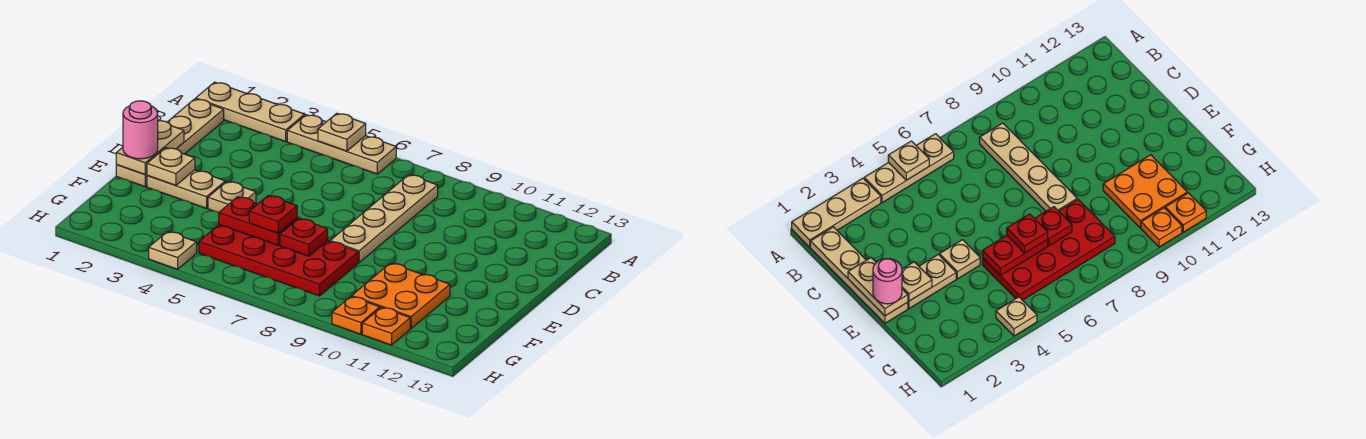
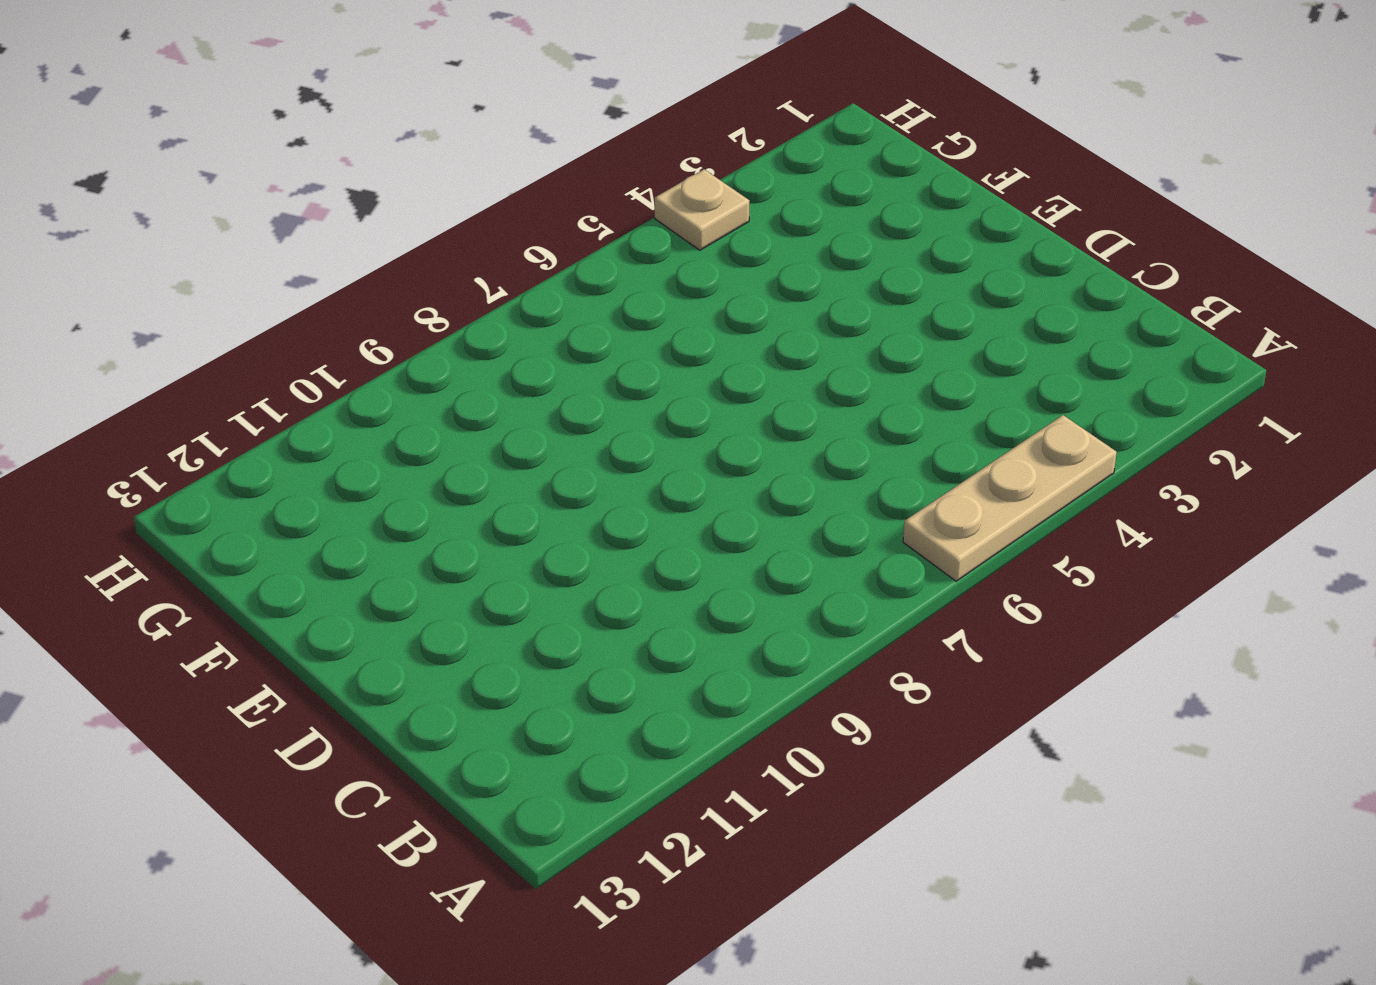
none -> tan plate A1:A3 level 1
none -> tan plate B1:E1 level 1
none -> tan plate B8:E8 level 1

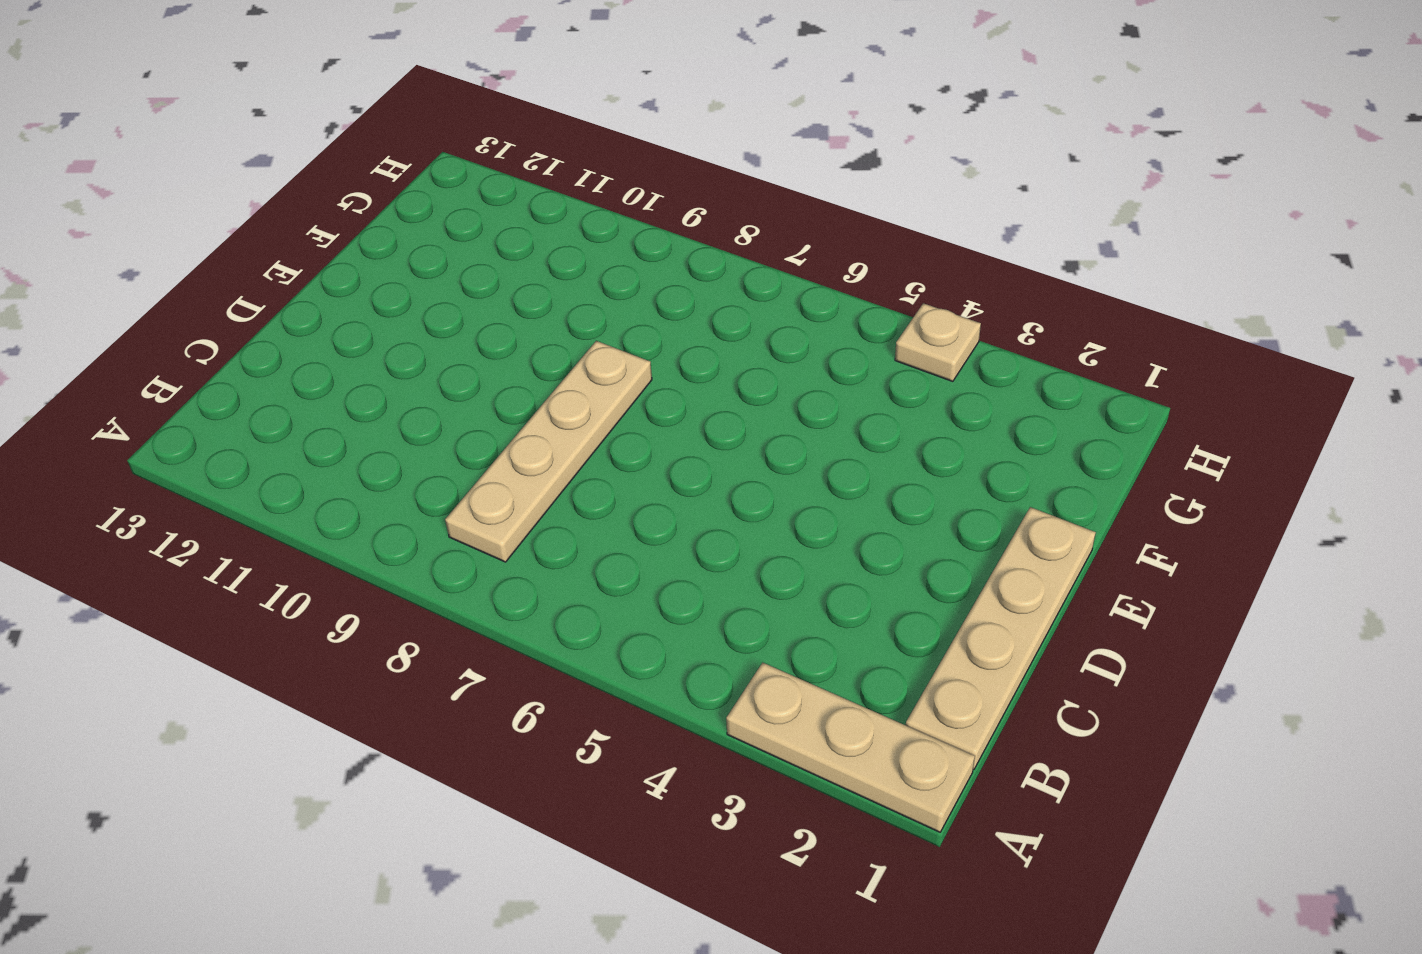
none -> tan plate A4:A6 level 1
none -> tan plate E2:E3 level 1
none -> tan plate E4 level 1

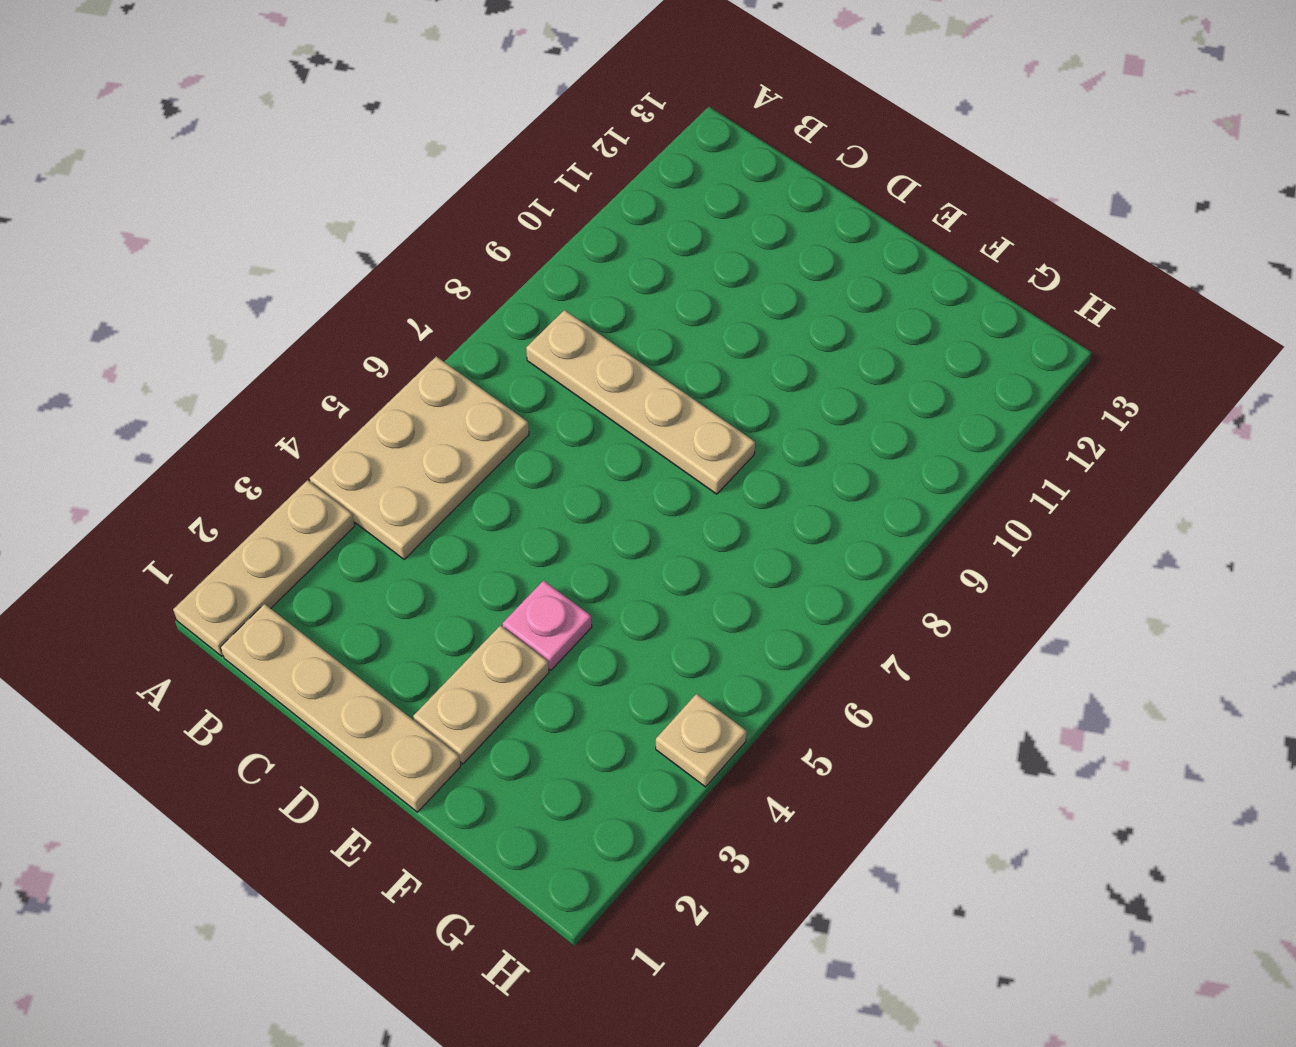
tan plate A4:B6 level 1 -> tan plate A4:A6 level 1
pink plate E4 level 1 -> tan plate E4 level 1
none -> red plate F5:G8 level 1
none -> orange plate F10:G11 level 1
none -> orange plate H10 level 1

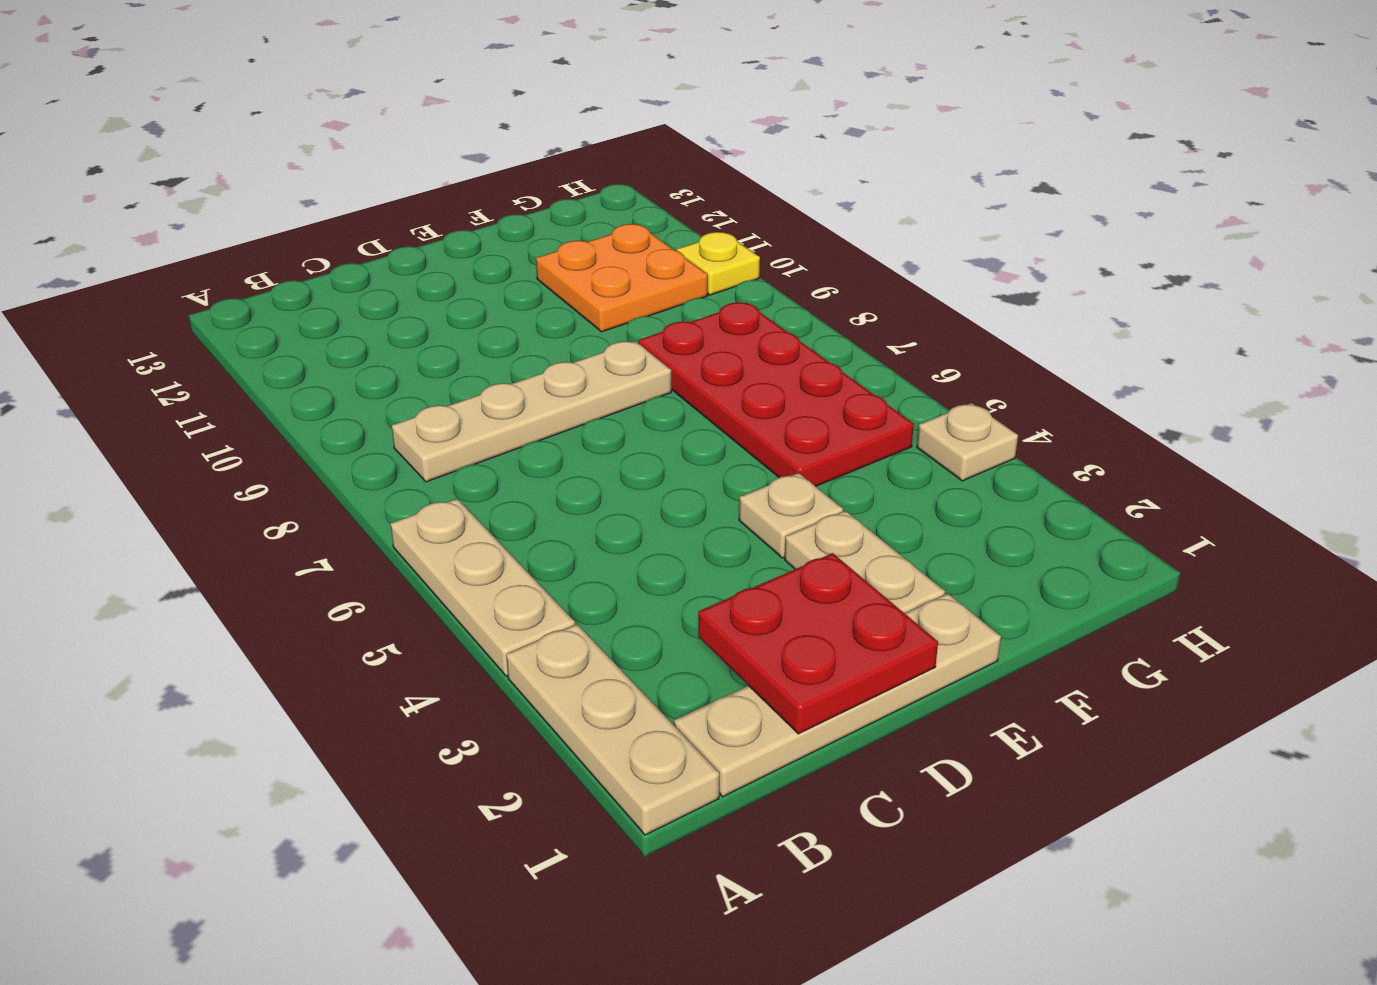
red plate C1:D2 level 2 -> tan plate D1:E1 level 2
yellow plate H10 level 1 -> orange plate H10 level 1
none -> orange plate H11 level 1
none -> tan plate A5 level 2
none -> tan plate E2 level 2

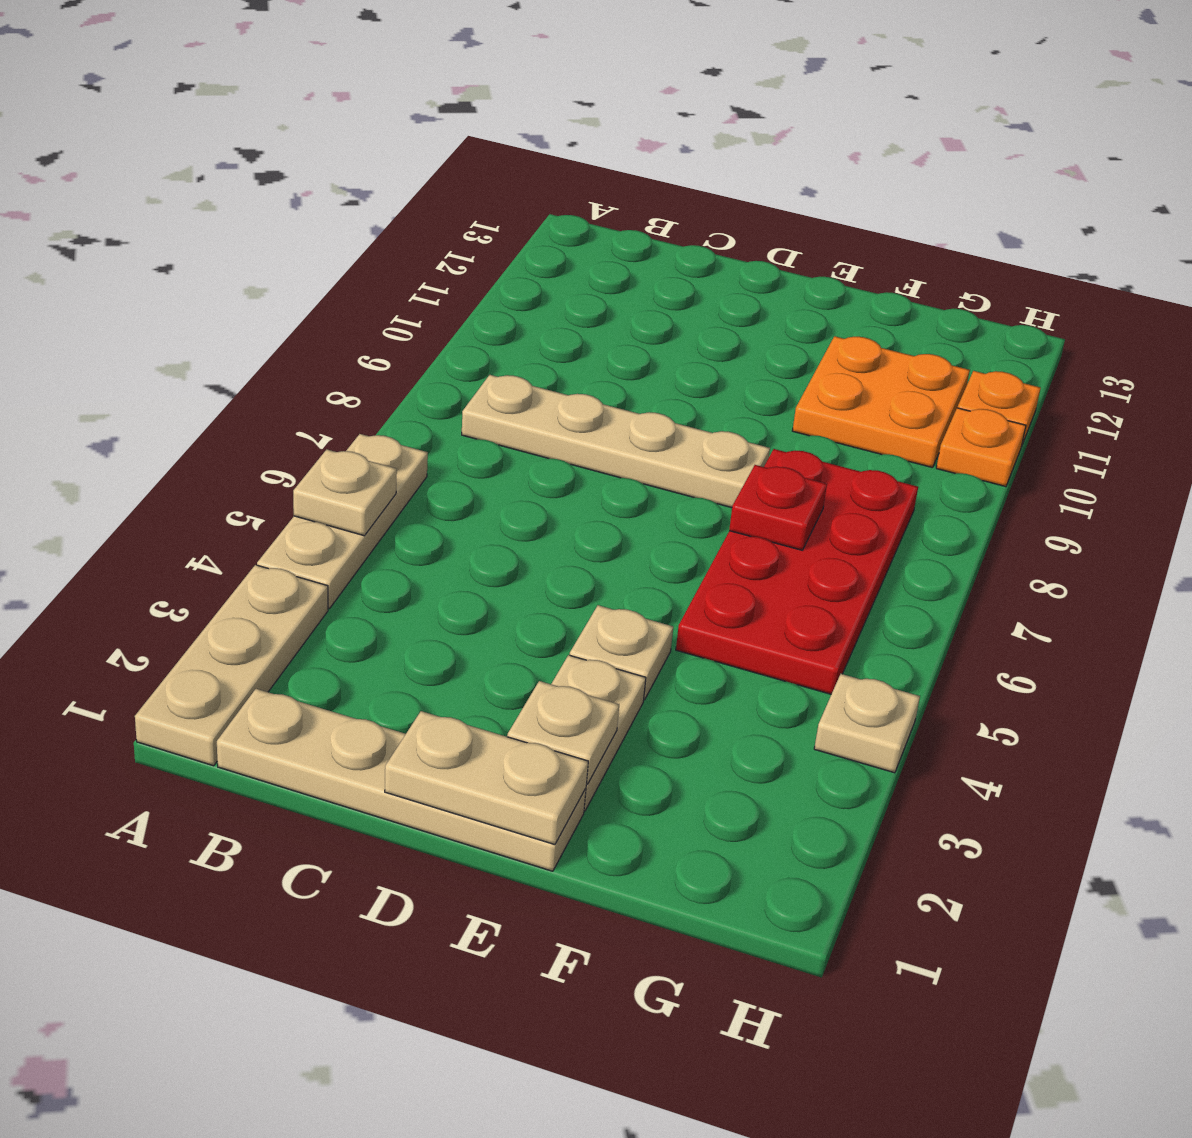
none -> red plate F5:F6 level 2
none -> pink round brick E1 level 3
none -> red plate F6 level 3

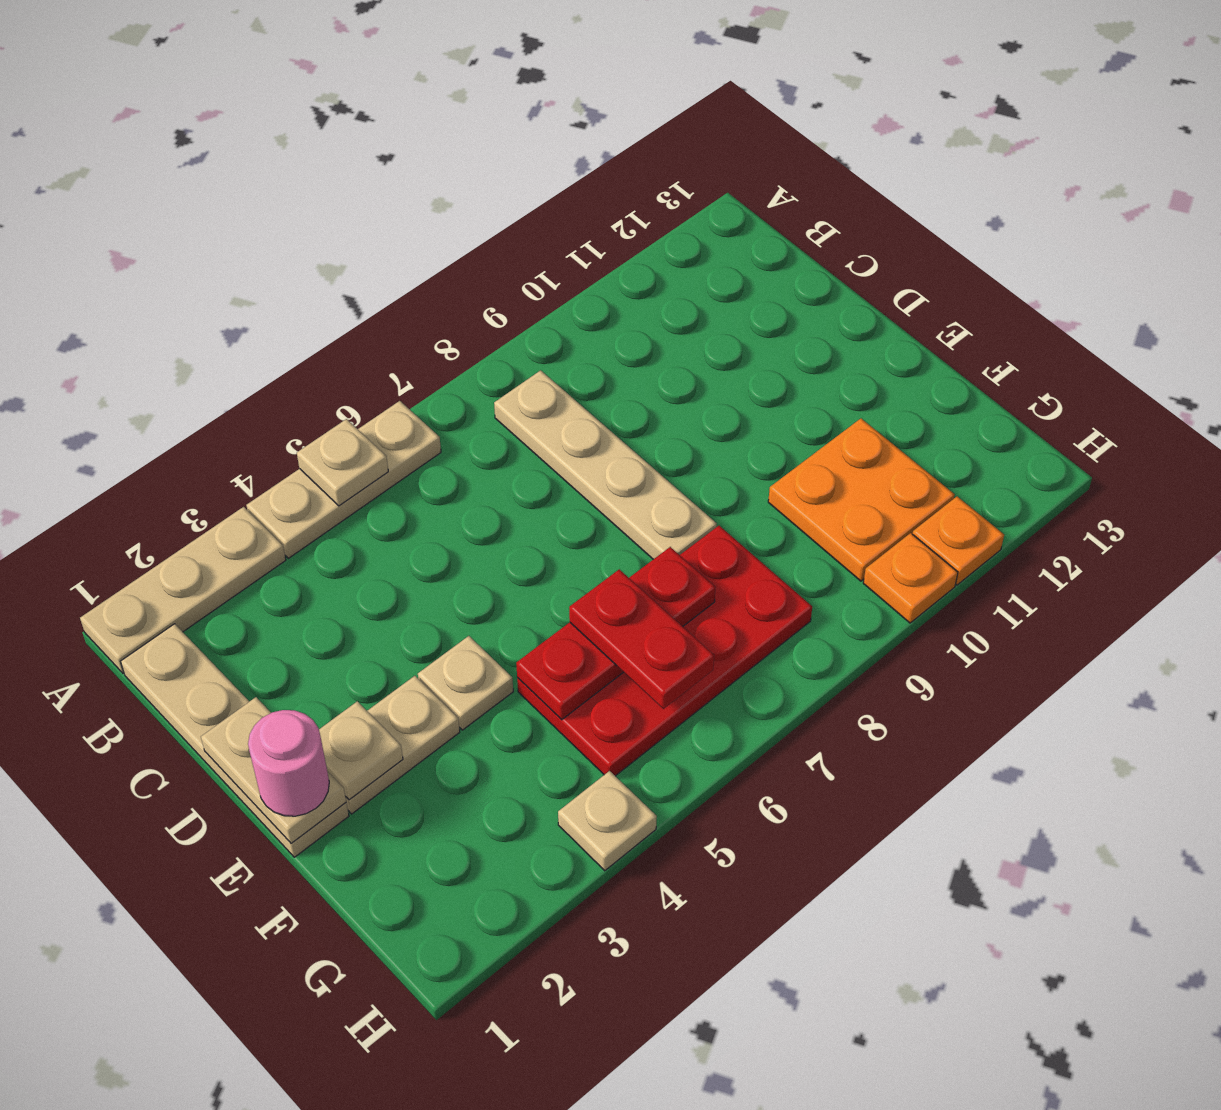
red plate F6:G6 level 3 -> red plate F6 level 3

